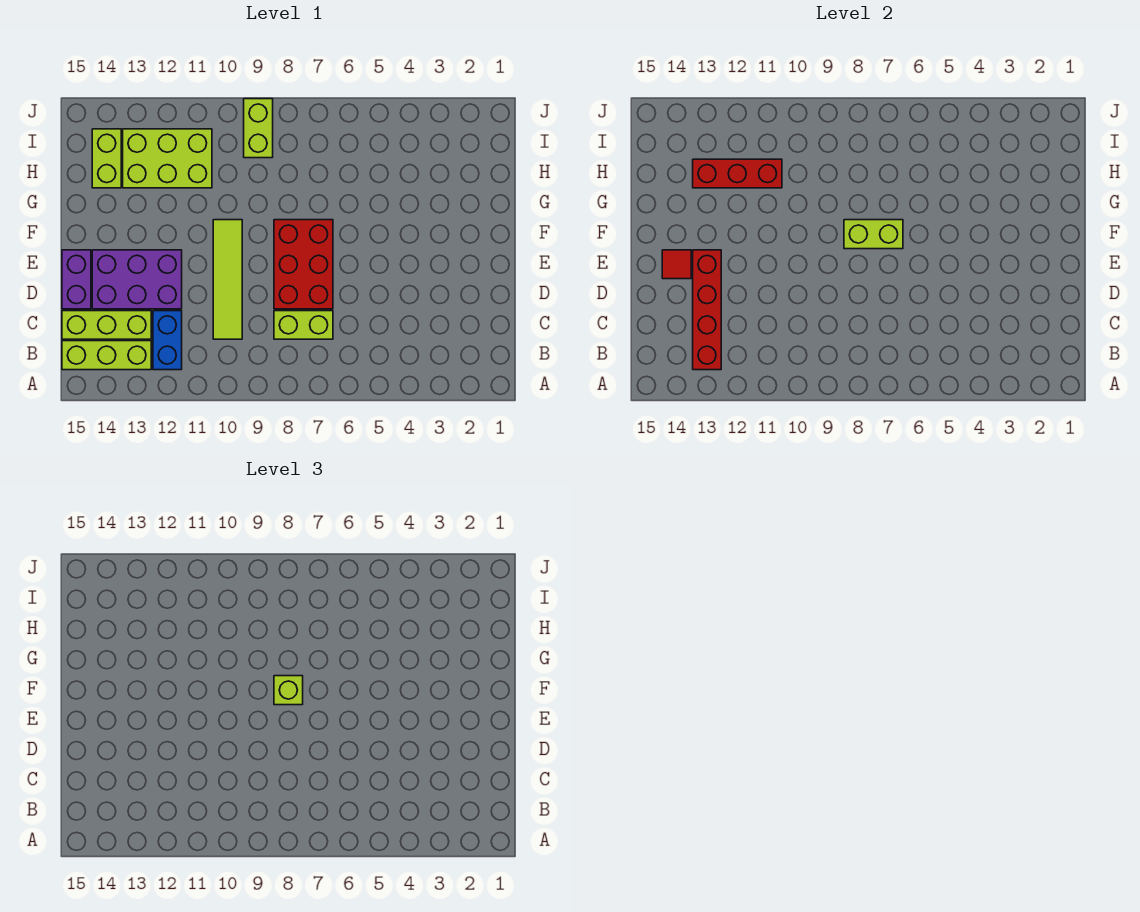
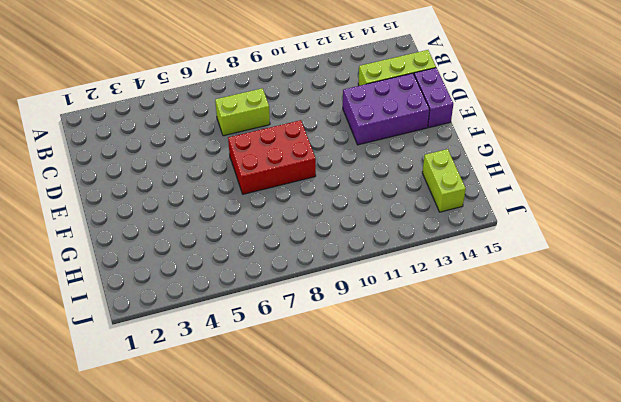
red brick E7:F9 level 1 -> red brick D7:F8 level 1
none -> blue brick B12:C12 level 1
none -> lime brick B13:B15 level 1
none -> lime tile C10:F10 level 1

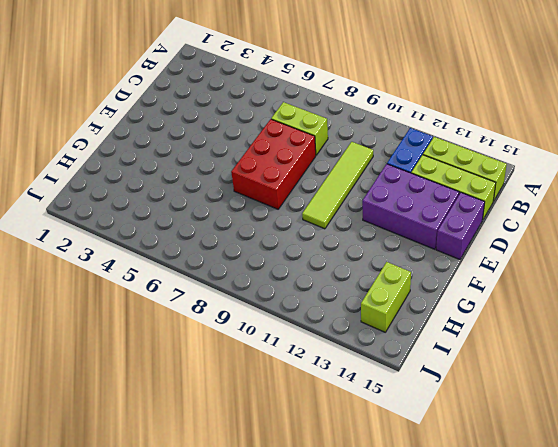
none -> lime brick H11:I13 level 1
none -> lime brick I9:J9 level 1
none -> red brick B13:E13 level 2

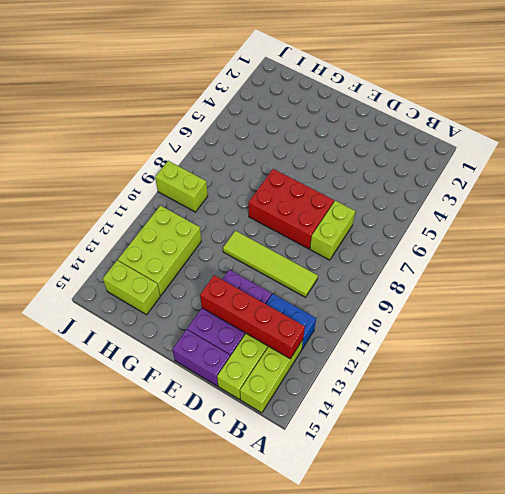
none -> red tile E14 level 2
none -> lime brick F7:F8 level 2
none -> red brick H11:H13 level 2

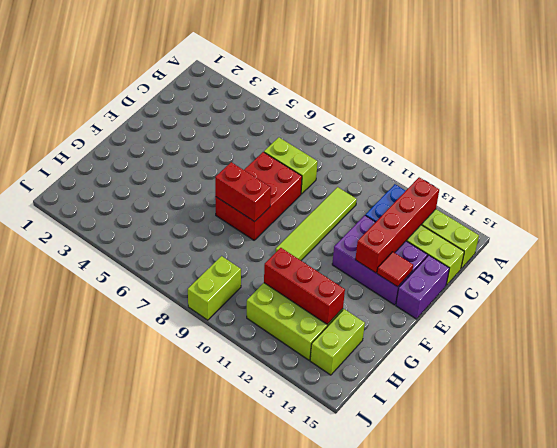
red brick F7:F8 level 2 -> lime brick F7:F8 level 2
none -> lime brick F8 level 3

